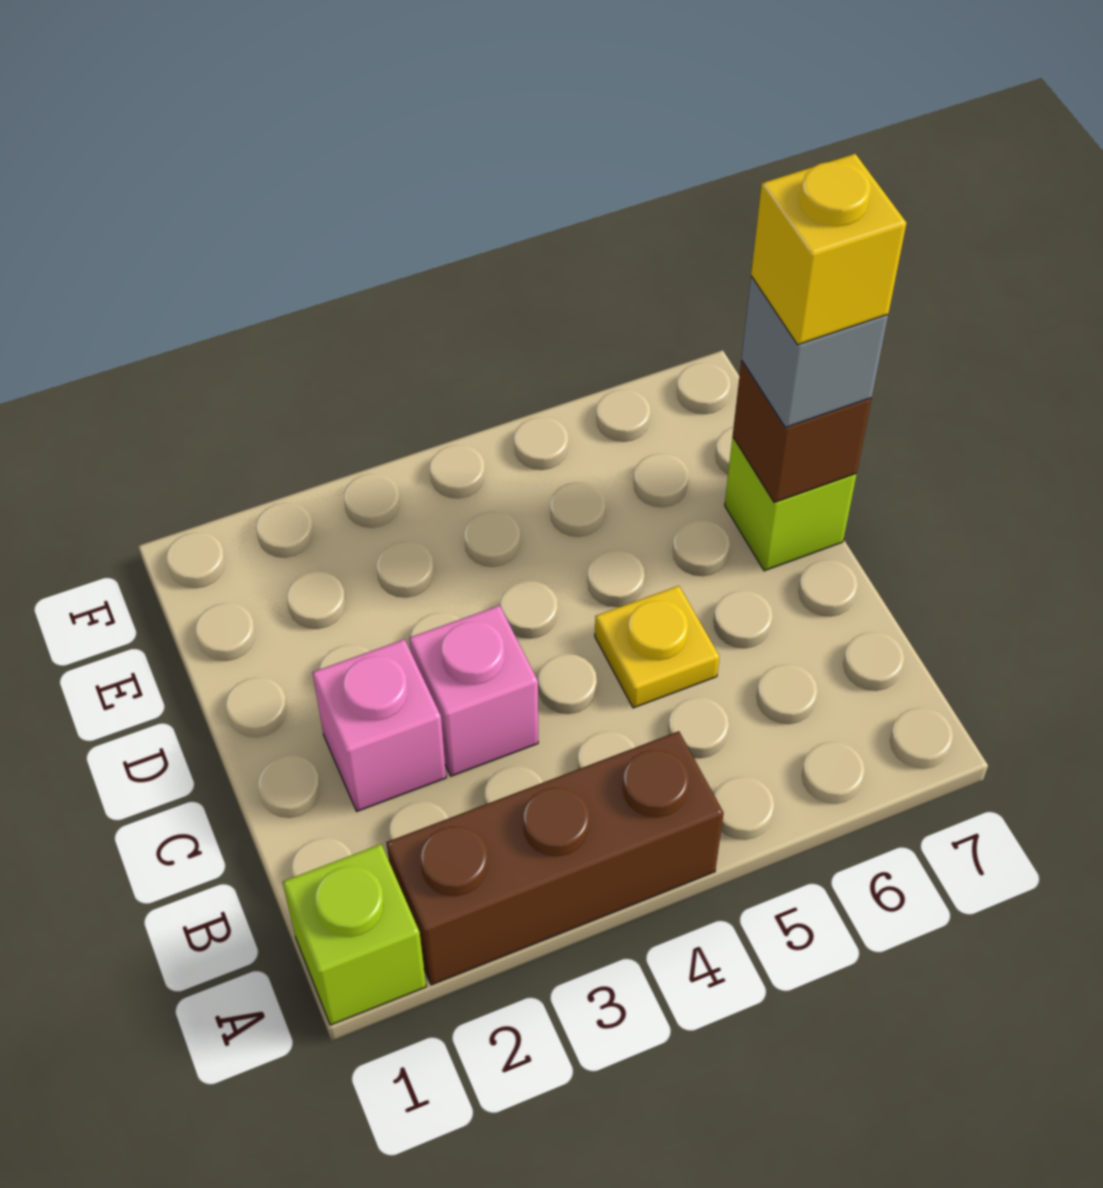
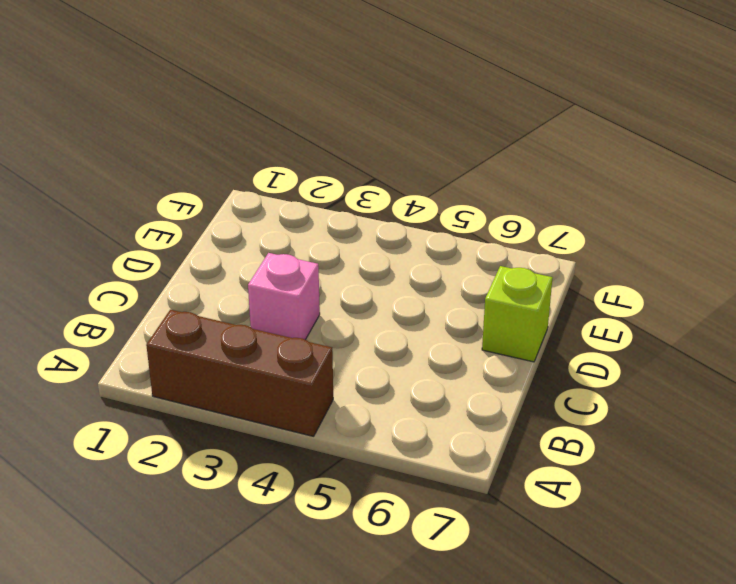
none -> lime brick A1 level 1
none -> pink brick C2 level 1

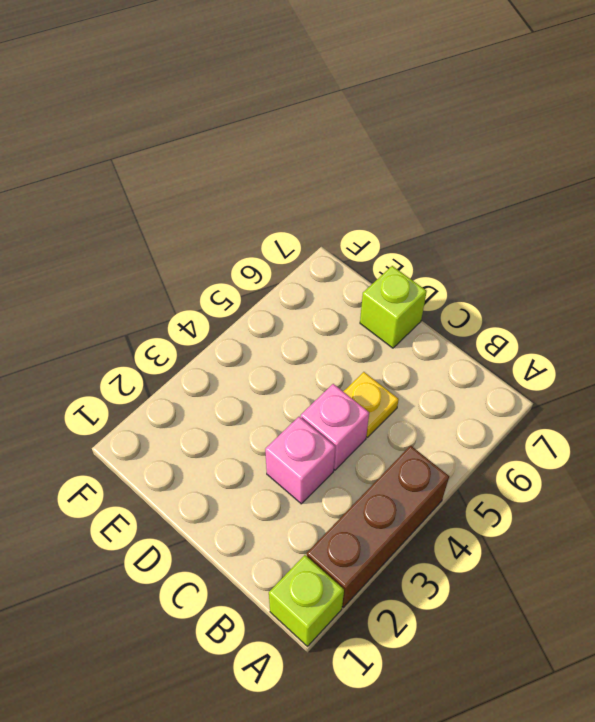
pink brick C4 level 1 -> pink brick C2 level 1
none -> brown brick D7 level 2
none -> grey brick D7 level 3

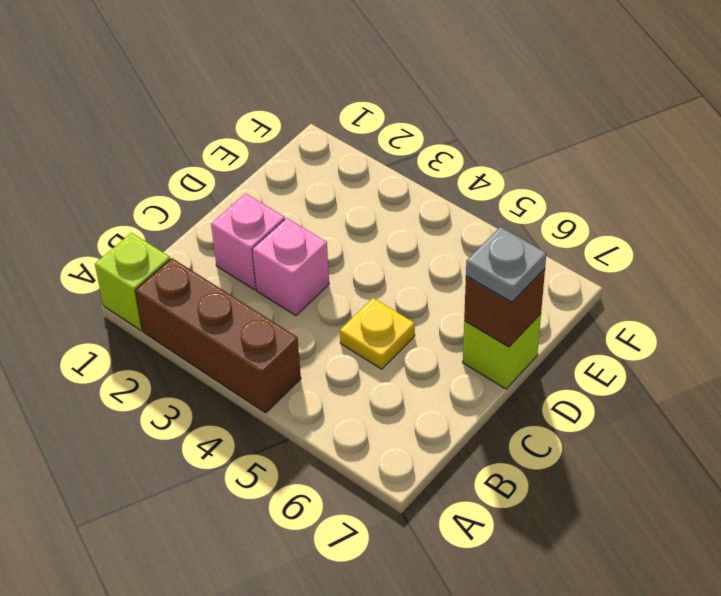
grey plate D7 level 3 -> grey brick D7 level 3
none -> yellow brick D7 level 4

